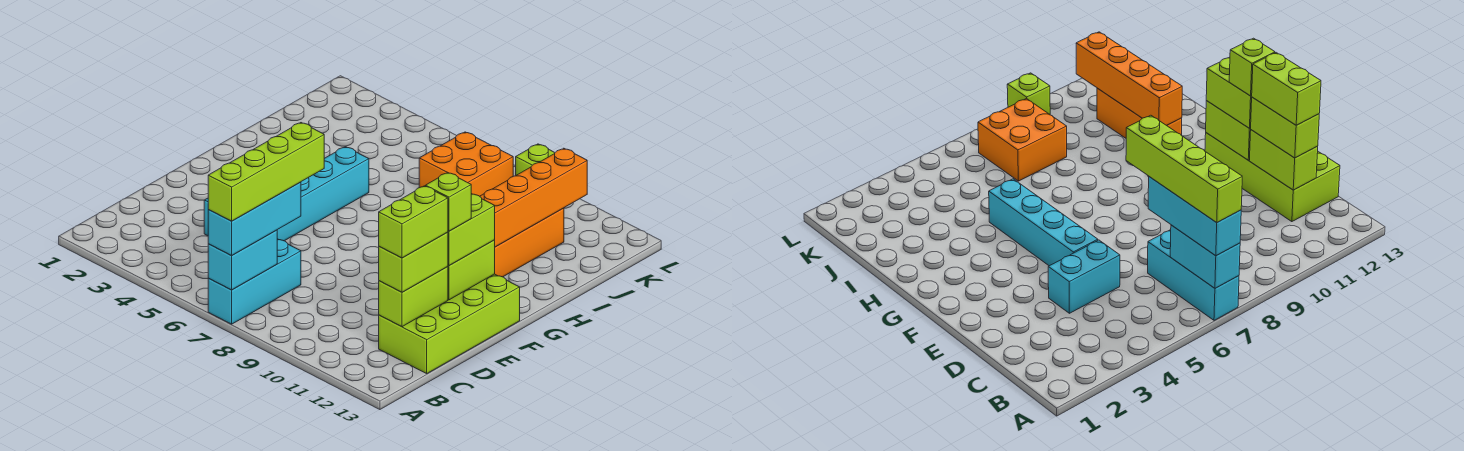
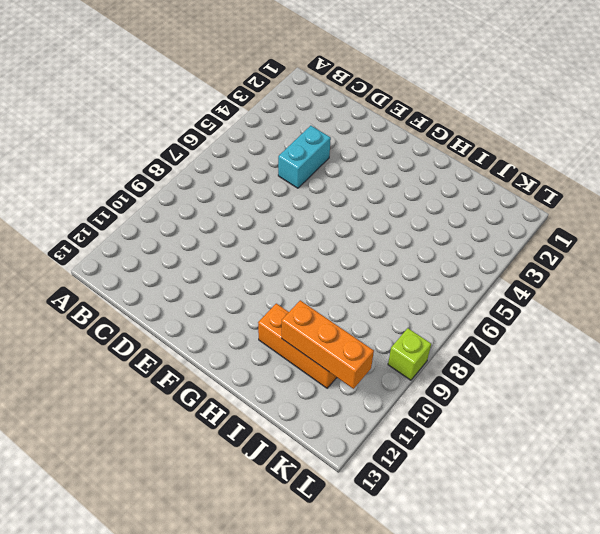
orange brick I11:K11 level 2 -> orange brick H11:K11 level 2
none -> cyan brick A7:C7 level 1
none -> lime brick C12:F13 level 1
none -> cyan brick E5:H5 level 1

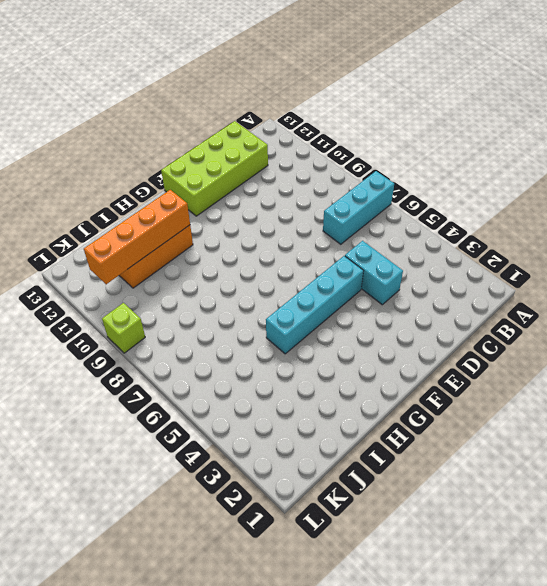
none -> orange brick J7:K8 level 1
none -> cyan brick A7:B7 level 2
none -> lime brick C12:D12 level 2

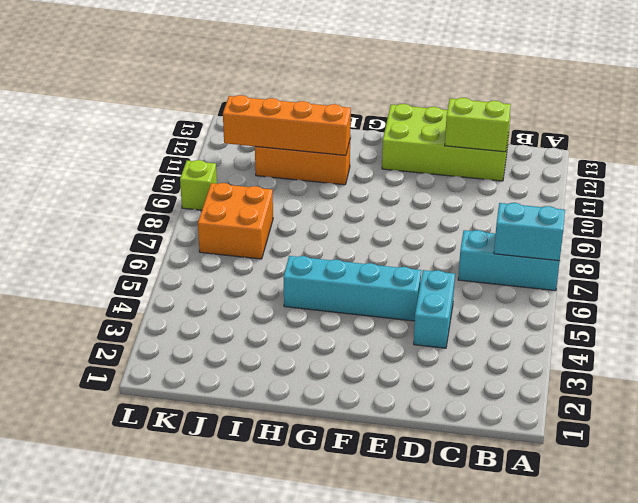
none -> lime brick E12:F12 level 2
none -> cyan brick A7:C7 level 3
none -> lime brick C12:D12 level 3

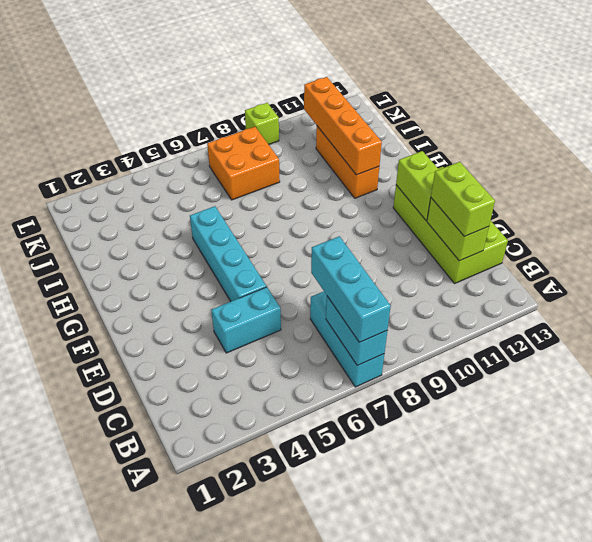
none -> lime brick E12:F12 level 3
none -> lime brick A7:D7 level 4
none -> lime brick C12:D12 level 4

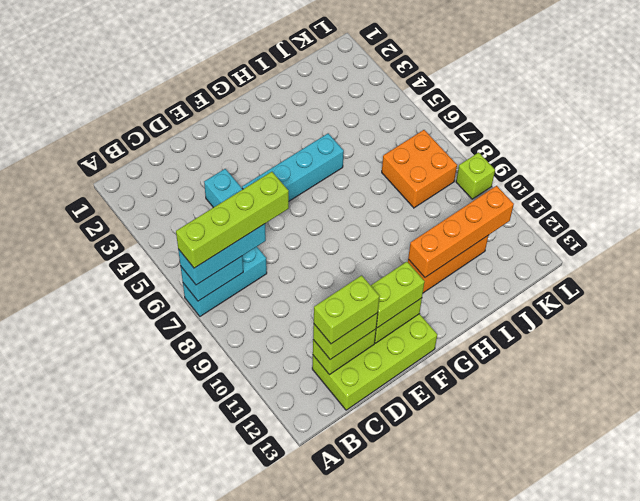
none -> lime brick E12 level 4

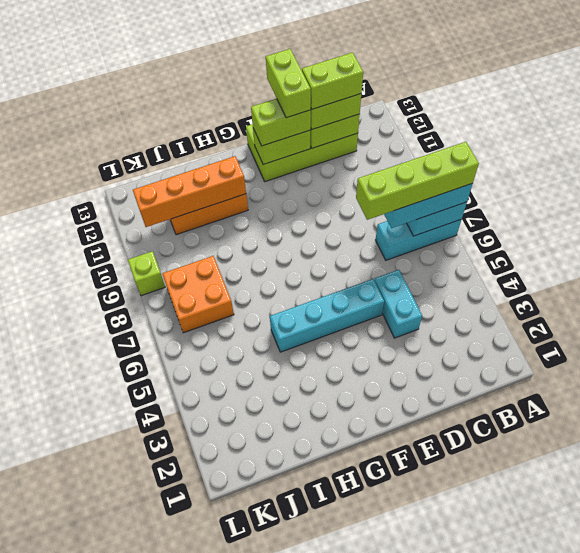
lime brick E12:E13 level 4 -> lime brick E12 level 4

